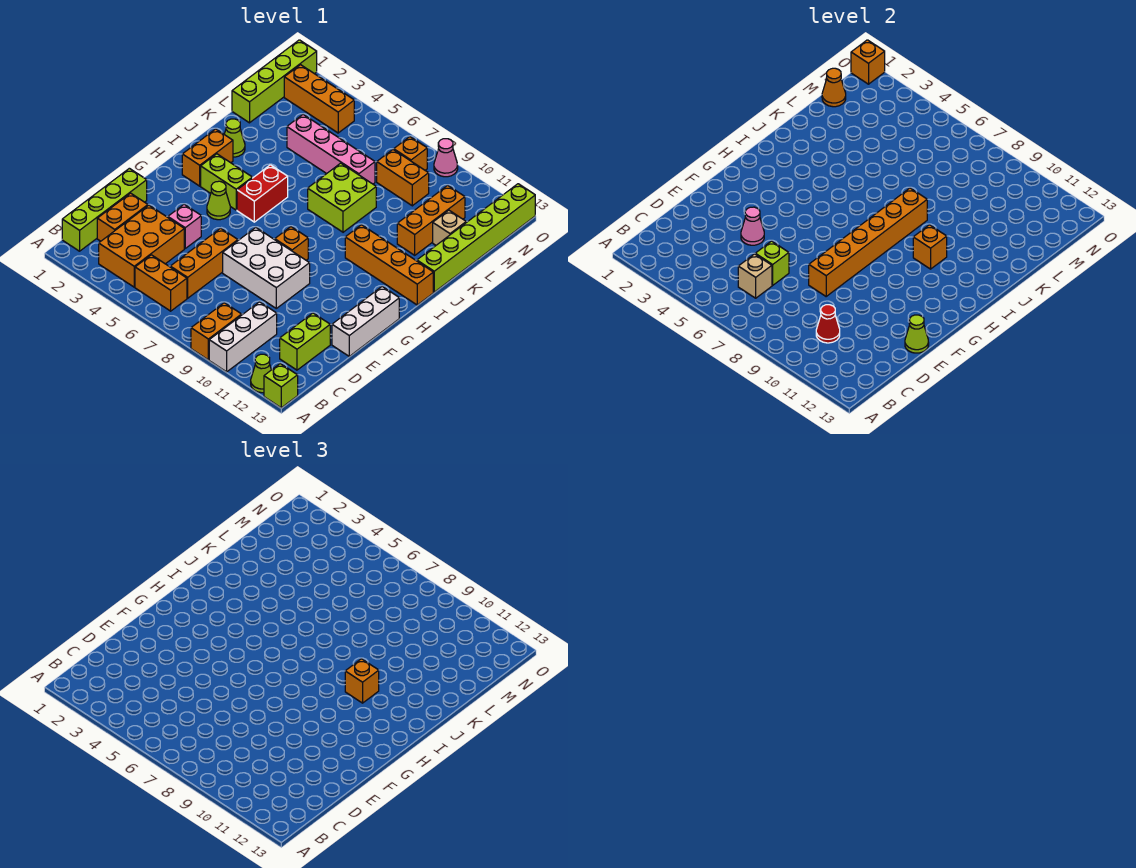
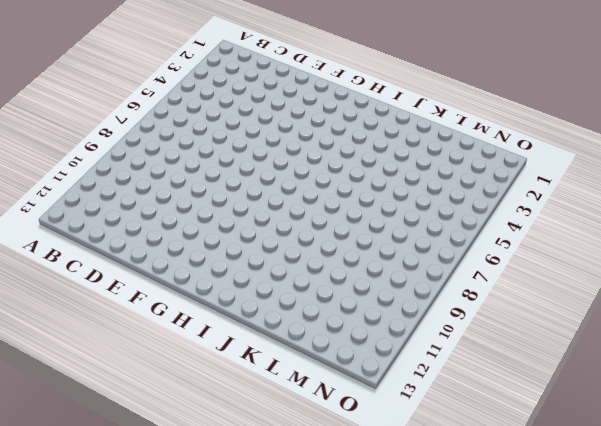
none -> orange brick A9:B9 level 1
none -> white brick A10:C10 level 1
none -> lime cone A12 level 1
none -> lime brick A13 level 1

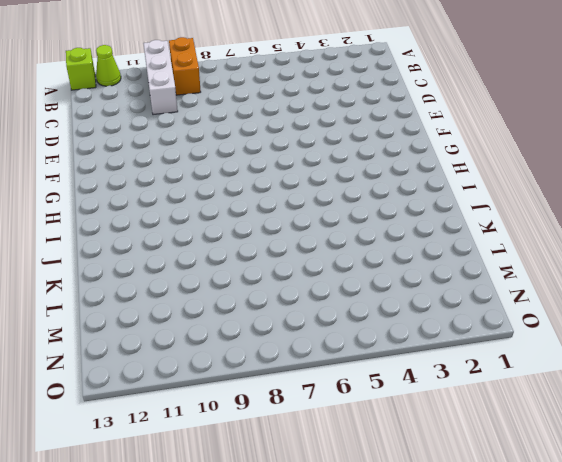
none -> lime brick B1:E1 level 1
none -> orange brick B3:D4 level 1
none -> orange brick B5:B6 level 1
none -> orange brick C2:D2 level 1

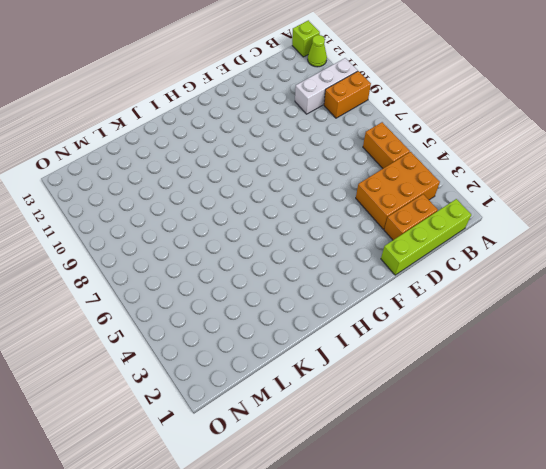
none -> orange brick C6:E6 level 1
none -> lime brick C12:D12 level 1
none -> pink brick E4 level 1
none -> white brick E7:F9 level 1

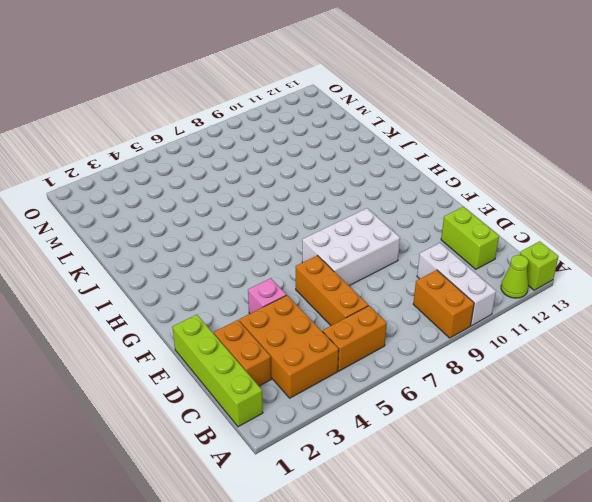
none -> white brick E13:G13 level 1
none -> lime cone G4 level 1
none -> orange brick G8 level 1
none -> orange brick H2:I2 level 1

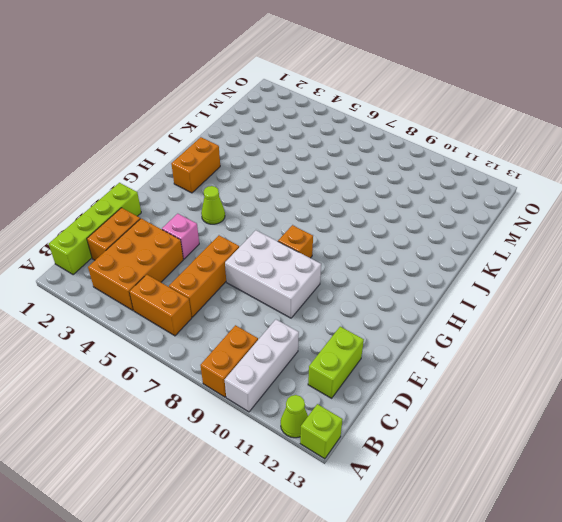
none -> white brick E13:G13 level 1
none -> lime brick H3:H4 level 1
none -> red brick H5:I5 level 1
none -> orange brick I10:I13 level 1

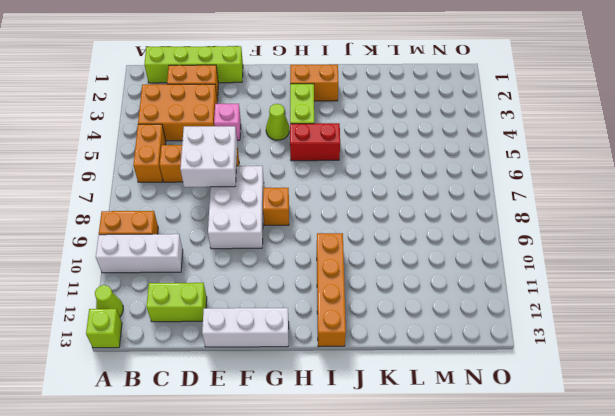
white brick D6:E7 level 2 -> lime brick D6 level 2
none -> lime cone J2 level 1
none -> lime brick J7:K8 level 1
none -> lime brick J13:O13 level 1
none -> orange brick K11:M11 level 1

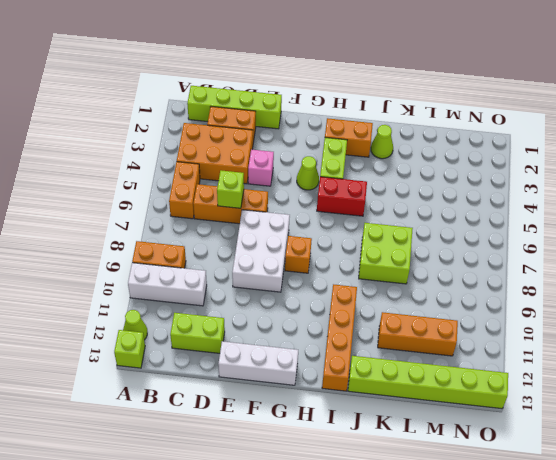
none -> lime brick L1:O1 level 1
none -> pink brick L4:L7 level 1
none -> tan brick L12 level 1
none -> orange brick M8:M9 level 1

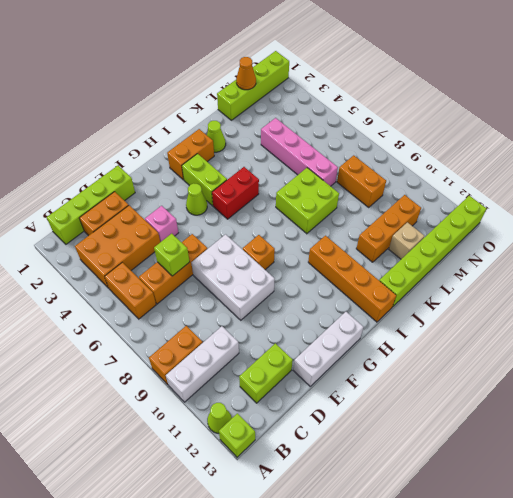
none -> orange brick N2:N4 level 1
none -> orange brick N8 level 1
none -> pink cone O9 level 1
none -> tan brick C6 level 2

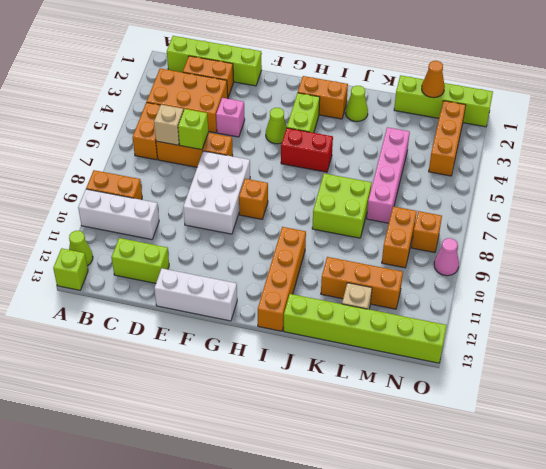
none -> red cone C10 level 2
none -> pink cone E4 level 2
none -> orange brick E8:J8 level 2
none -> lime cone E13 level 2

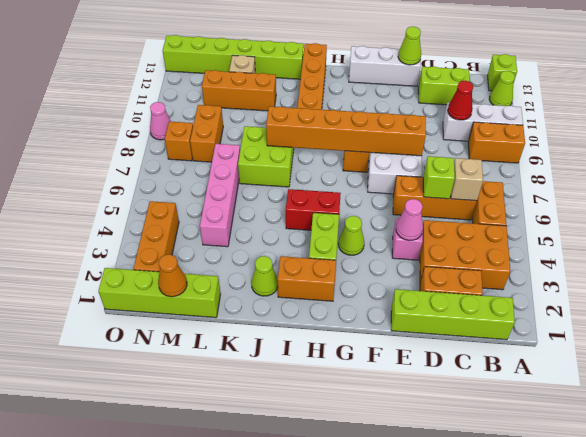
none -> orange brick I10 level 2
none -> orange brick O1 level 2
none -> orange brick I10 level 3

